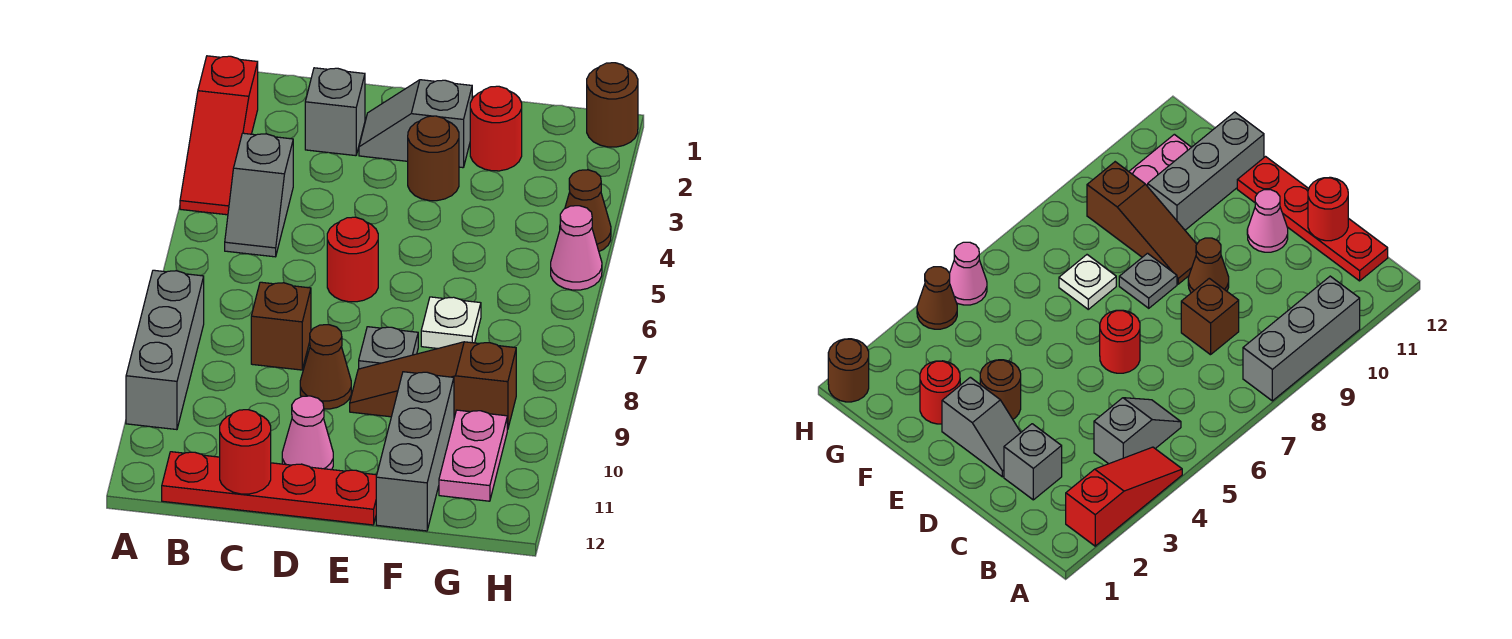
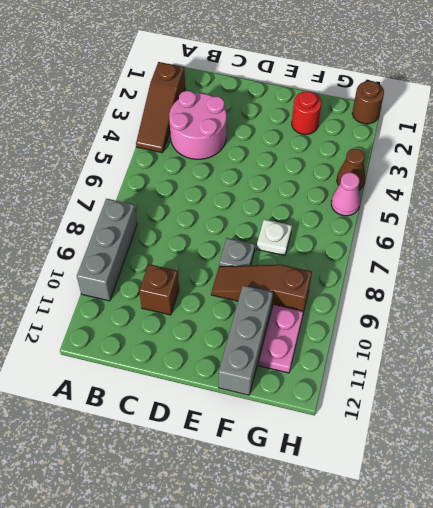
brown slope A2:A4 level 1 top 2 -> red slope A2:A4 level 1 top 2
pink round brick B3:C4 level 1 -> grey slope B4:B5 level 1 top 4
brown brick C10 level 1 -> brown brick C8 level 1
none -> red plate B12:E12 level 1
none -> grey brick C2 level 1
none -> grey slope D2:E2 level 1 top E

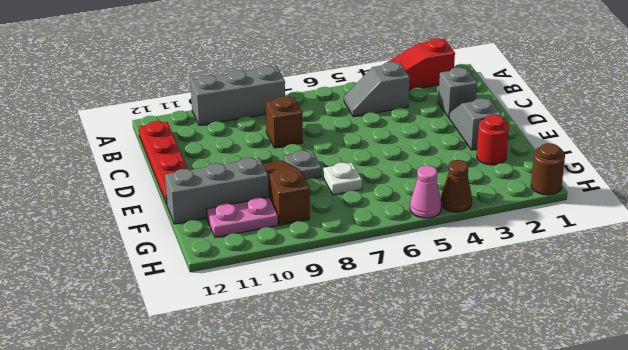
none -> red round brick D6 level 1
none -> brown cone D9 level 1
none -> pink cone D11 level 1

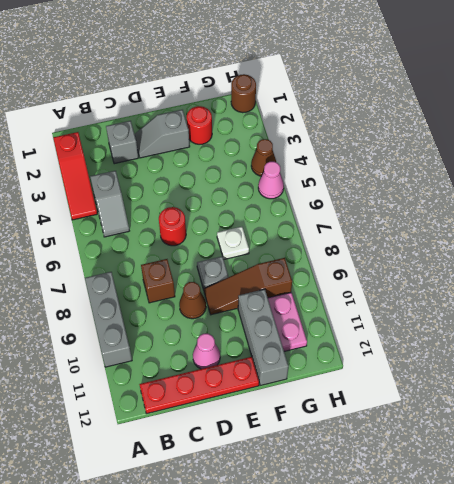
none -> brown round brick E3 level 1
none -> red round brick C12 level 2

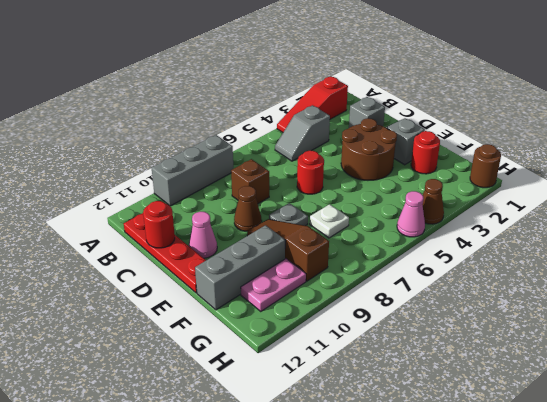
brown round brick D3:E4 level 1 -> brown round brick E3 level 1

